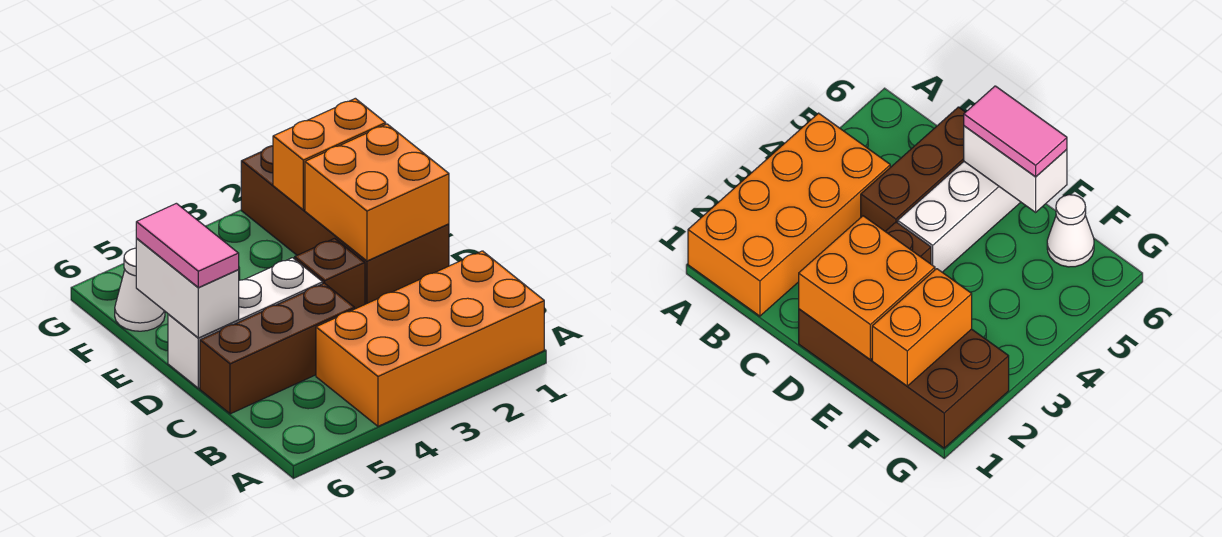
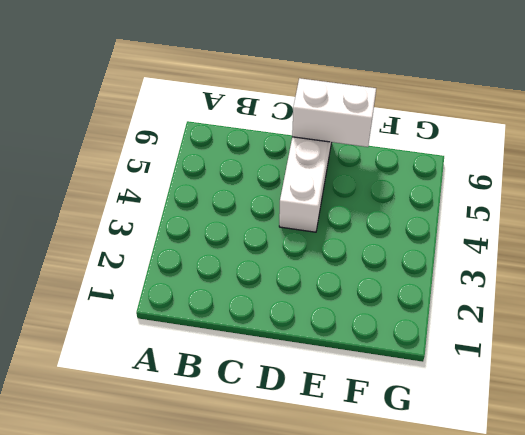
none -> orange brick A1:B4 level 1
none -> brown brick C4:C6 level 1

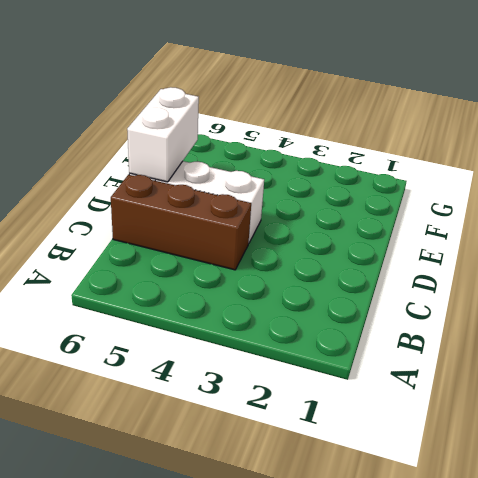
none -> orange brick A1:B4 level 1
none -> brown brick D1:G2 level 1

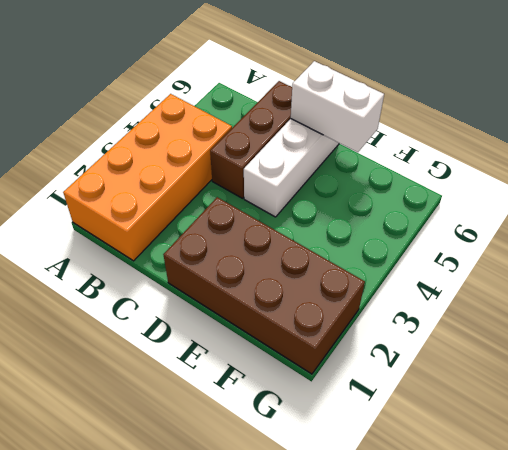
none -> brown brick D3 level 1
none -> white cone F6 level 1

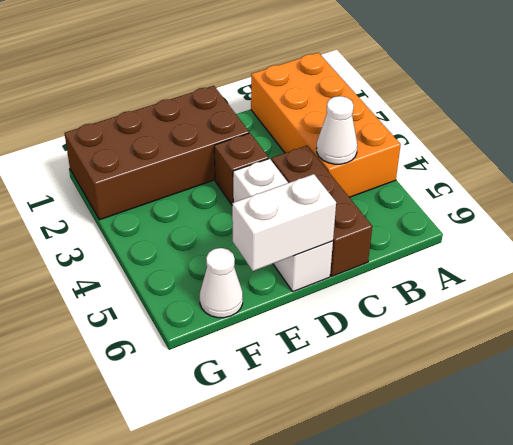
white cone B4 level 2 -> none
none -> orange brick D1:E2 level 2
none -> orange brick F1:F2 level 2

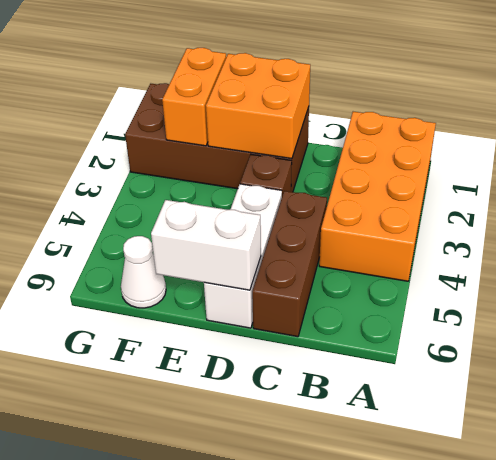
none -> pink tile D6:E6 level 3

